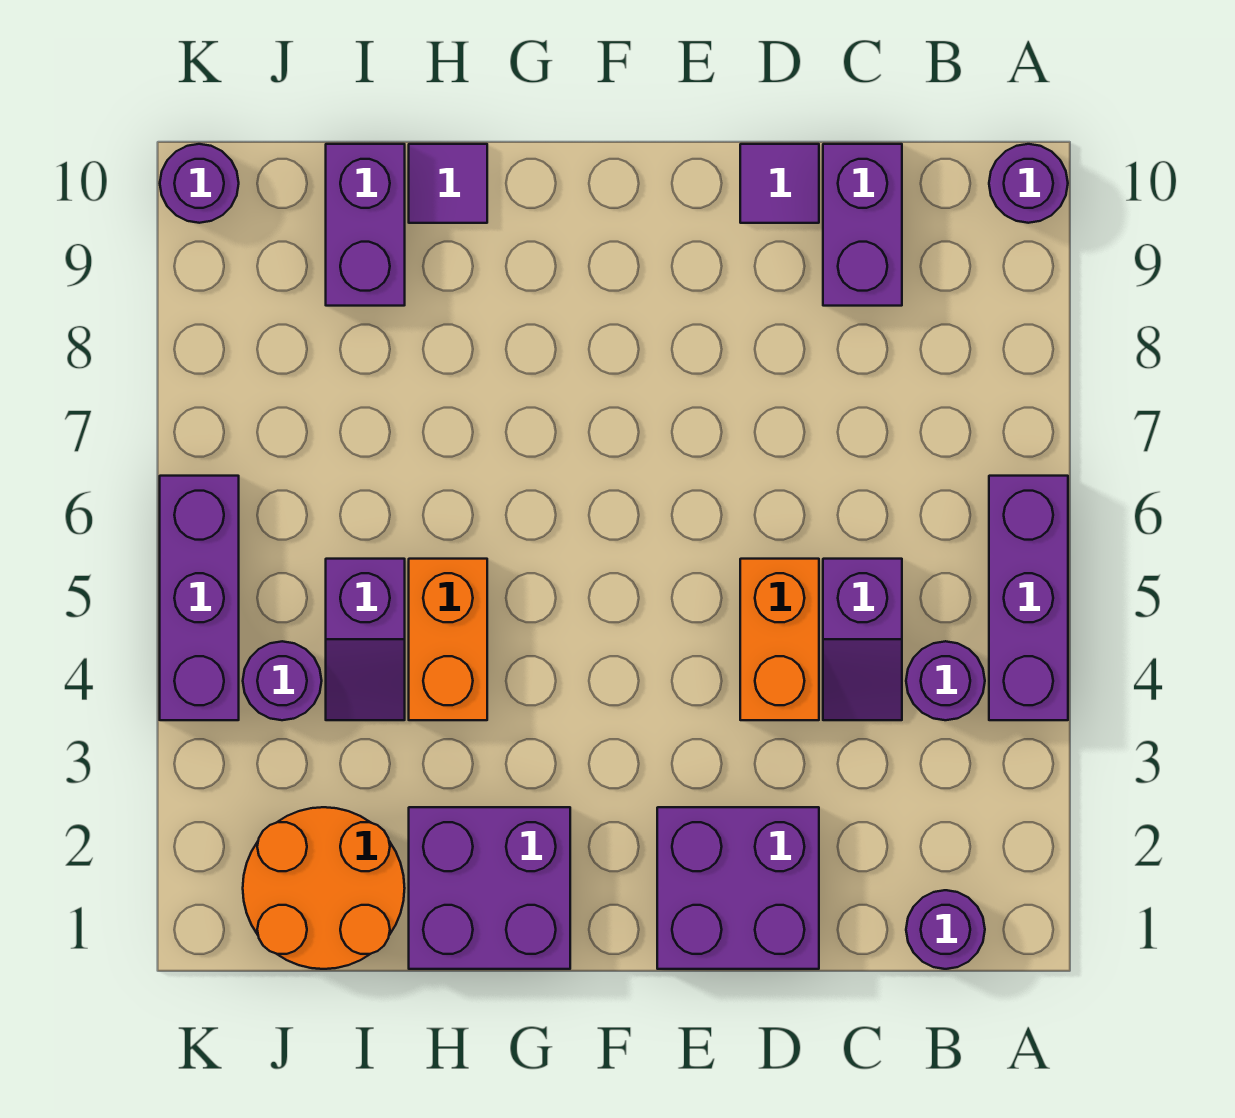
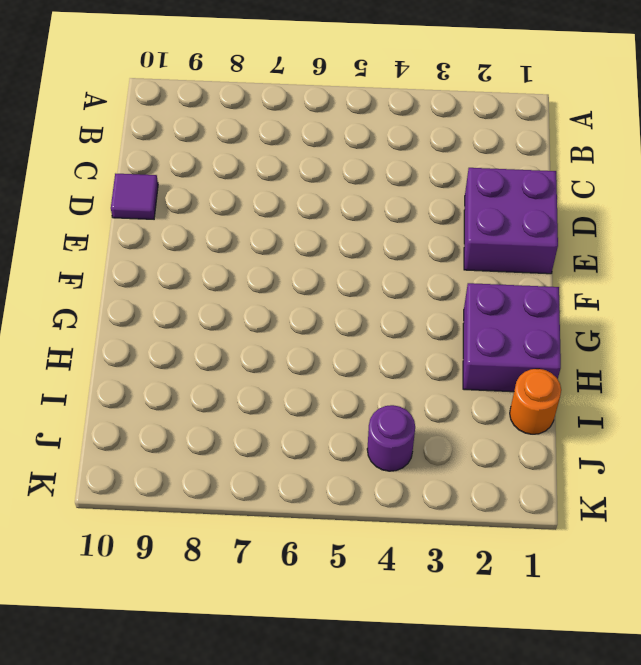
orange round brick I1 level 1 -> orange round brick I1:J2 level 1
none -> purple brick A4:A6 level 1
none -> purple round brick A10 level 1
none -> purple round brick B1 level 1

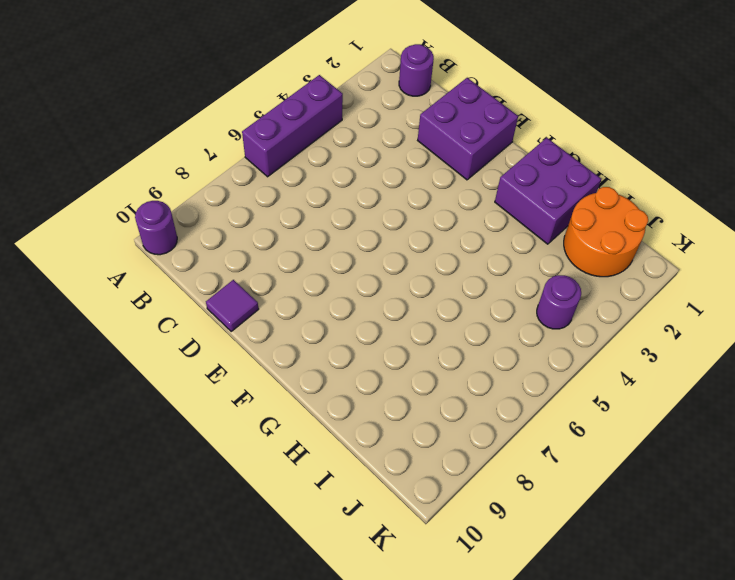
none -> purple round brick B4 level 1
none -> purple slope C4:C5 level 1 top 5
none -> purple brick C9:C10 level 1

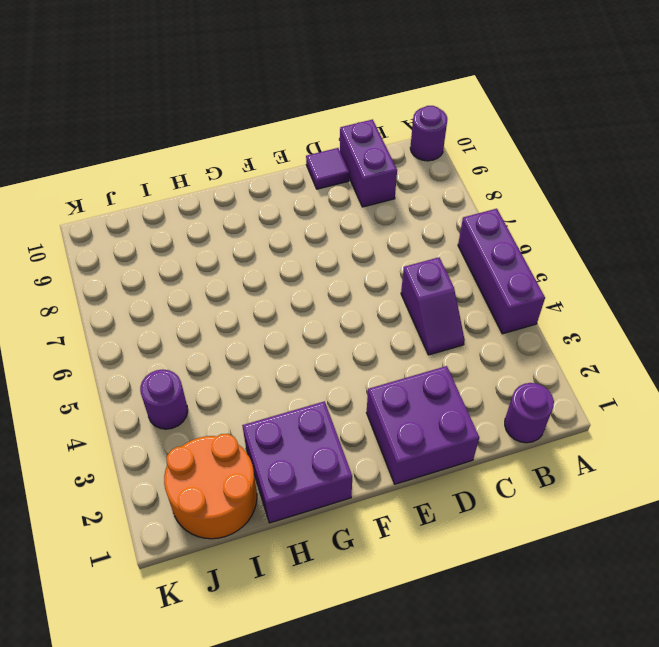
none -> purple round brick B4 level 1
none -> orange brick D4:D5 level 1
none -> orange brick H4:H5 level 1

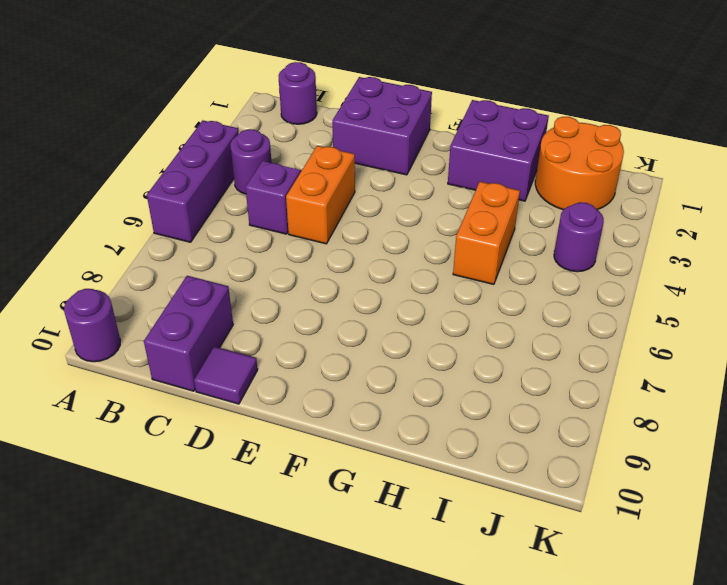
none -> purple tile H10 level 1
none -> purple slope I4:I5 level 1 top 5
none -> purple brick I9:I10 level 1

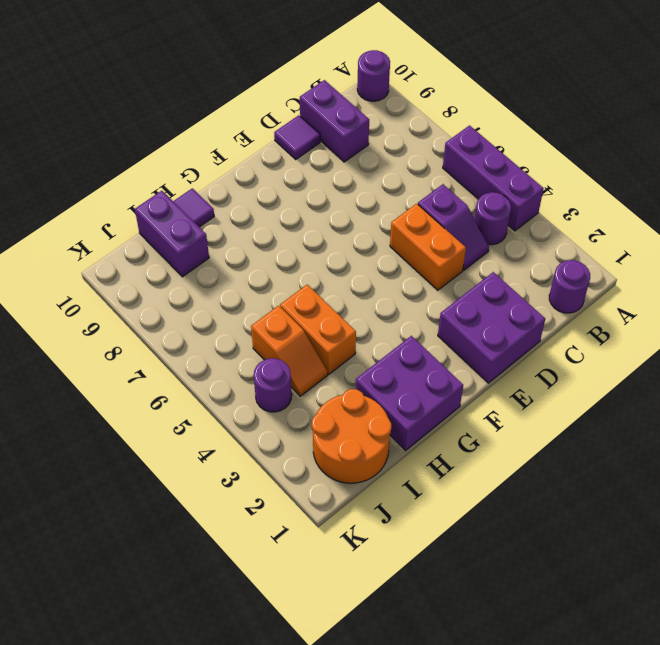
orange slope I4:I5 level 1 top 5 -> purple slope I4:I5 level 1 top 5
none -> purple brick K4:K6 level 1
none -> purple round brick K10 level 1

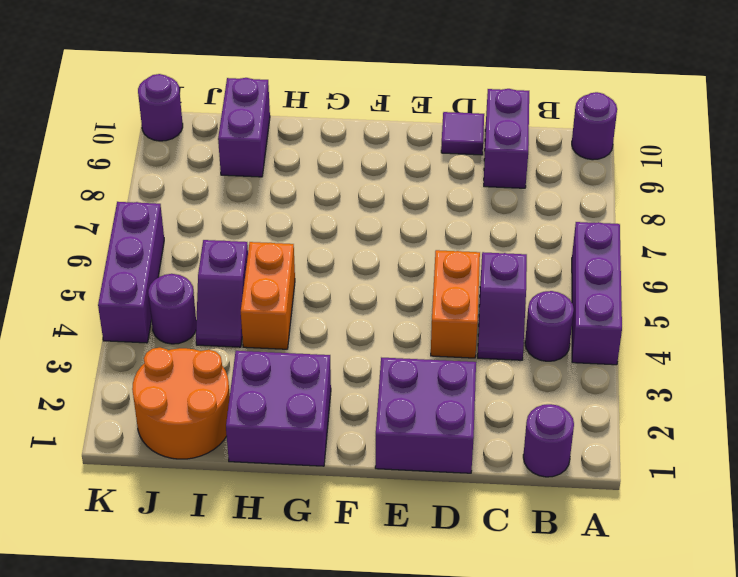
none -> purple tile H10 level 1

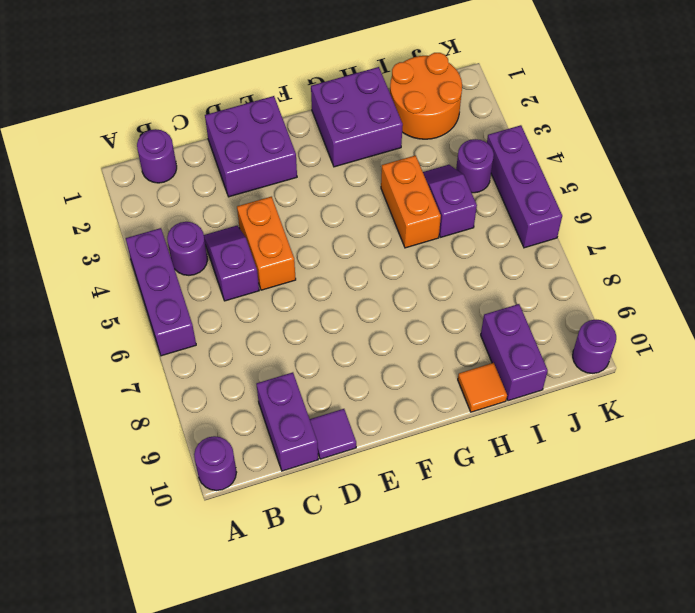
orange tile H10 level 1 -> purple tile H10 level 1

